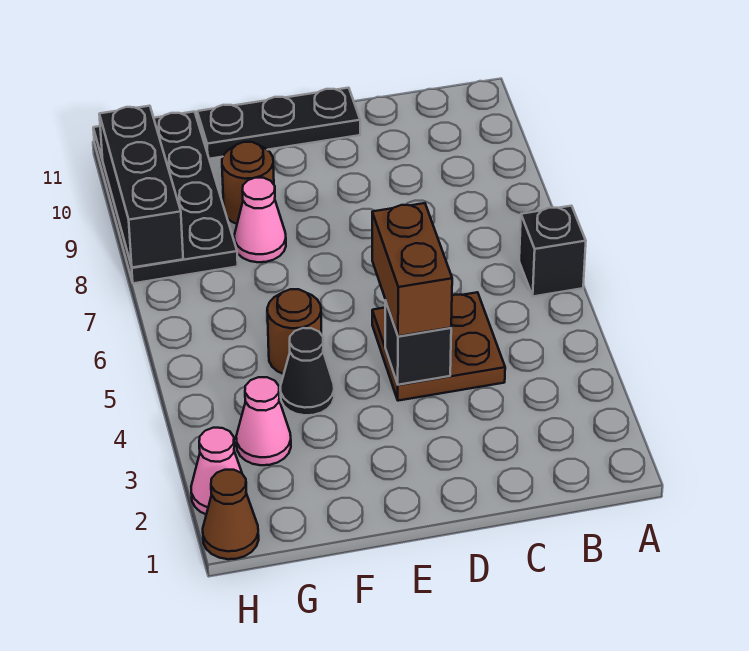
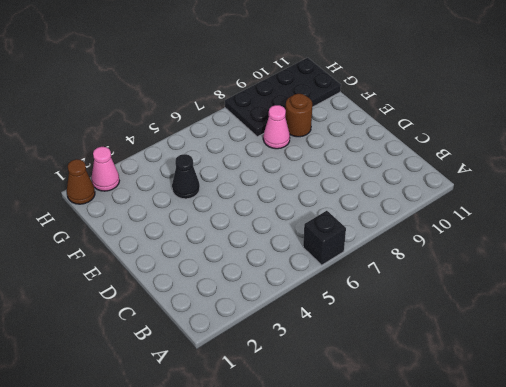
none -> brown plate C4:D5 level 1
none -> black plate D11:F11 level 1
none -> brown round brick F5 level 1

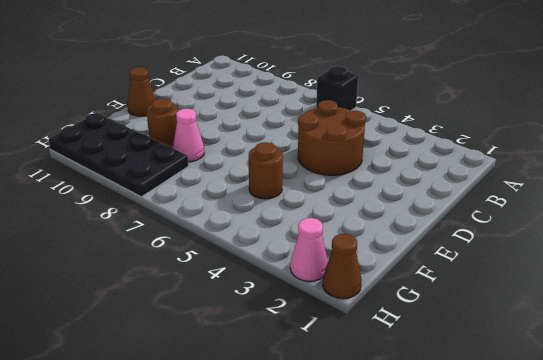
brown round brick C4:D5 level 1 -> brown plate C4:D5 level 1
brown cone E11 level 1 -> black plate D11:F11 level 1
none -> black cone F4 level 1
none -> pink cone G3 level 1
none -> black brick D4 level 2

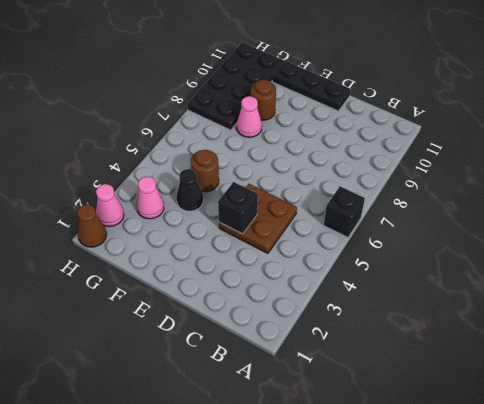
none -> black brick H8:H10 level 2
none -> brown brick D4:D5 level 3

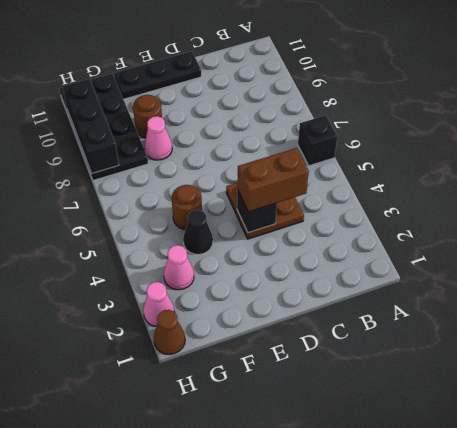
brown brick C4:D4 level 3 -> brown brick D4:D5 level 3

